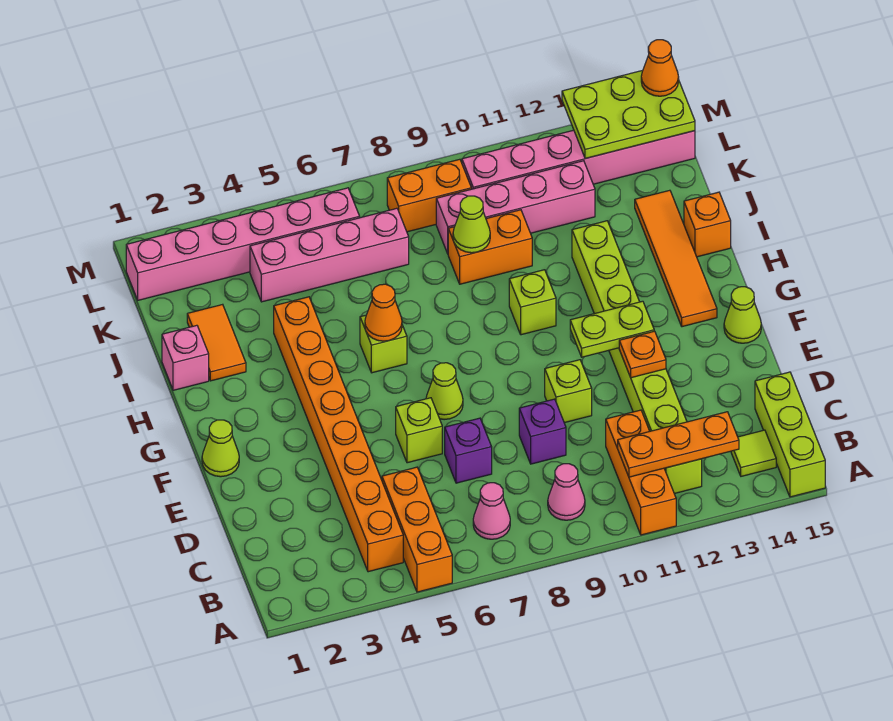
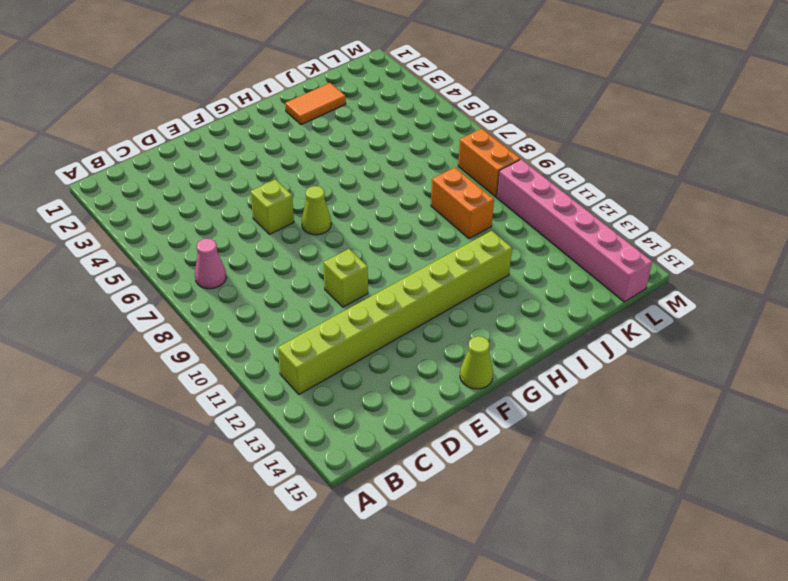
none -> orange brick A5:C5 level 1
none -> orange brick A11:C11 level 1
none -> lime brick A15:C15 level 1
none -> orange brick B4:I4 level 1

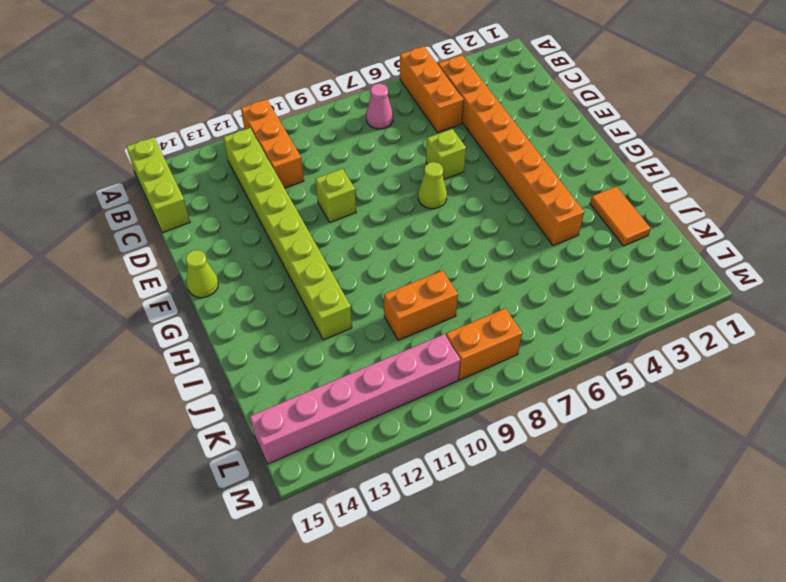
none -> pink cone B9 level 1
none -> lime tile B14 level 1
none -> purple brick D7 level 1
none -> purple brick D9 level 1

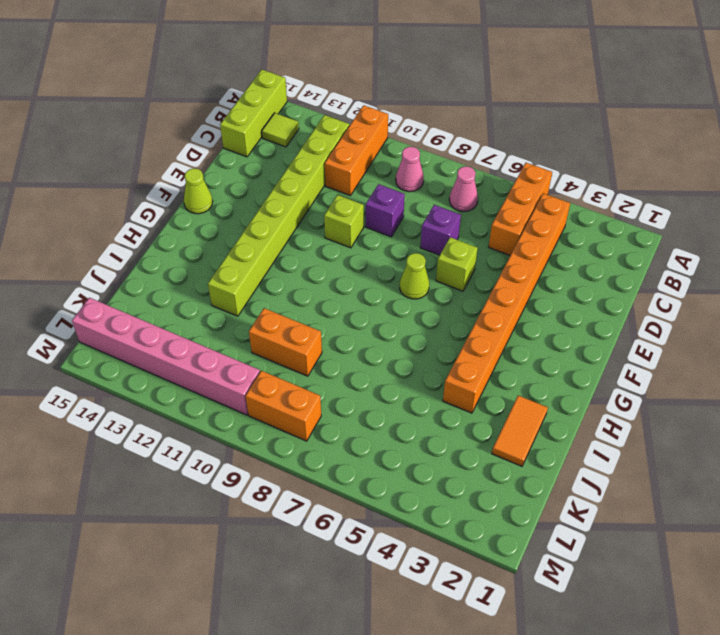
none -> lime cone F1 level 1
none -> orange tile G14:J14 level 1
none -> lime brick H6 level 1
none -> lime brick H10 level 1

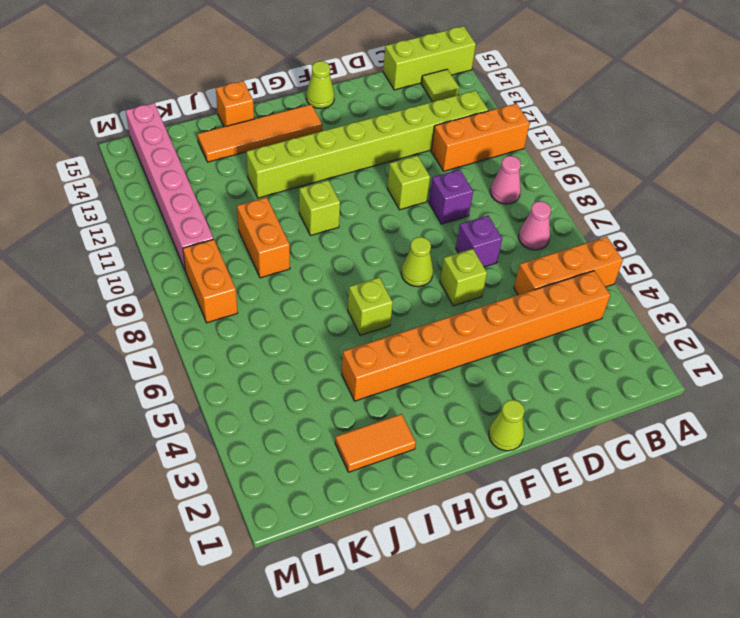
none -> pink brick I1 level 1
none -> pink brick K4:K7 level 1
none -> pink brick K9:K12 level 1
none -> pink brick L1:L6 level 1

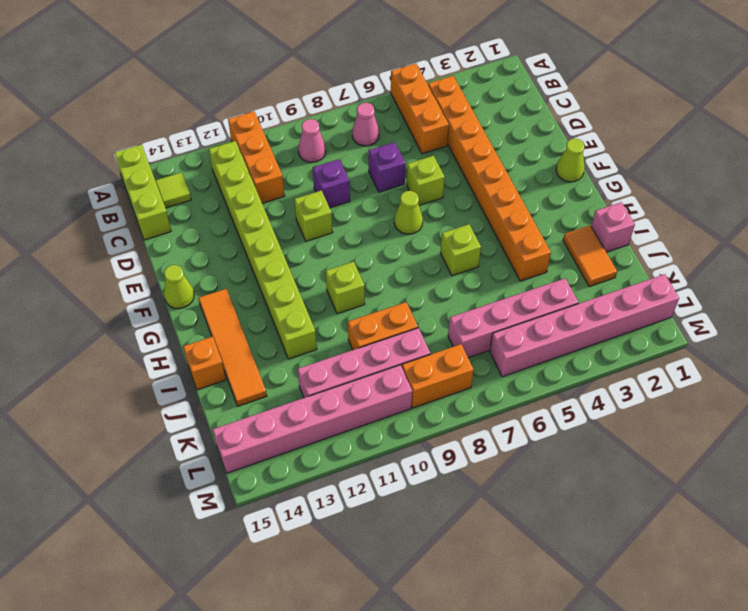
none -> orange plate B11:B13 level 2
none -> orange plate E12 level 2
none -> lime plate F11:F12 level 2
none -> orange cone H6 level 2

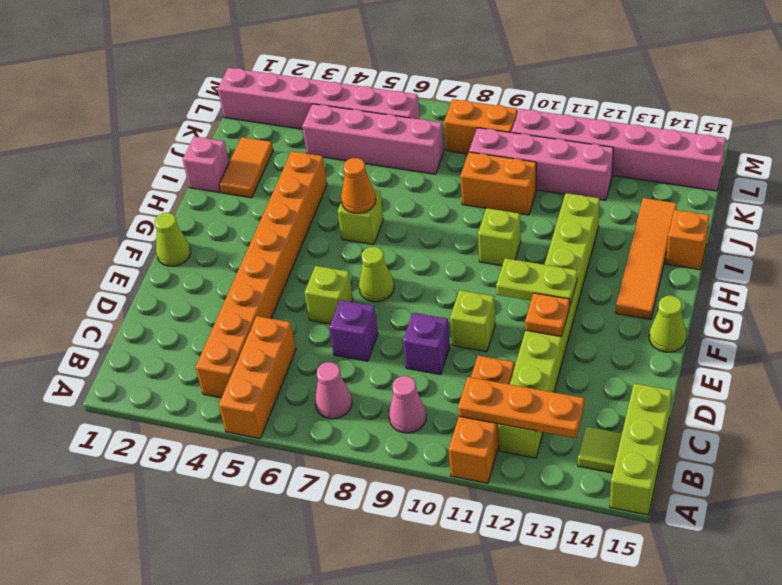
none -> lime cone J9 level 2
none -> lime plate L13:M15 level 2
none -> orange cone M15 level 3

